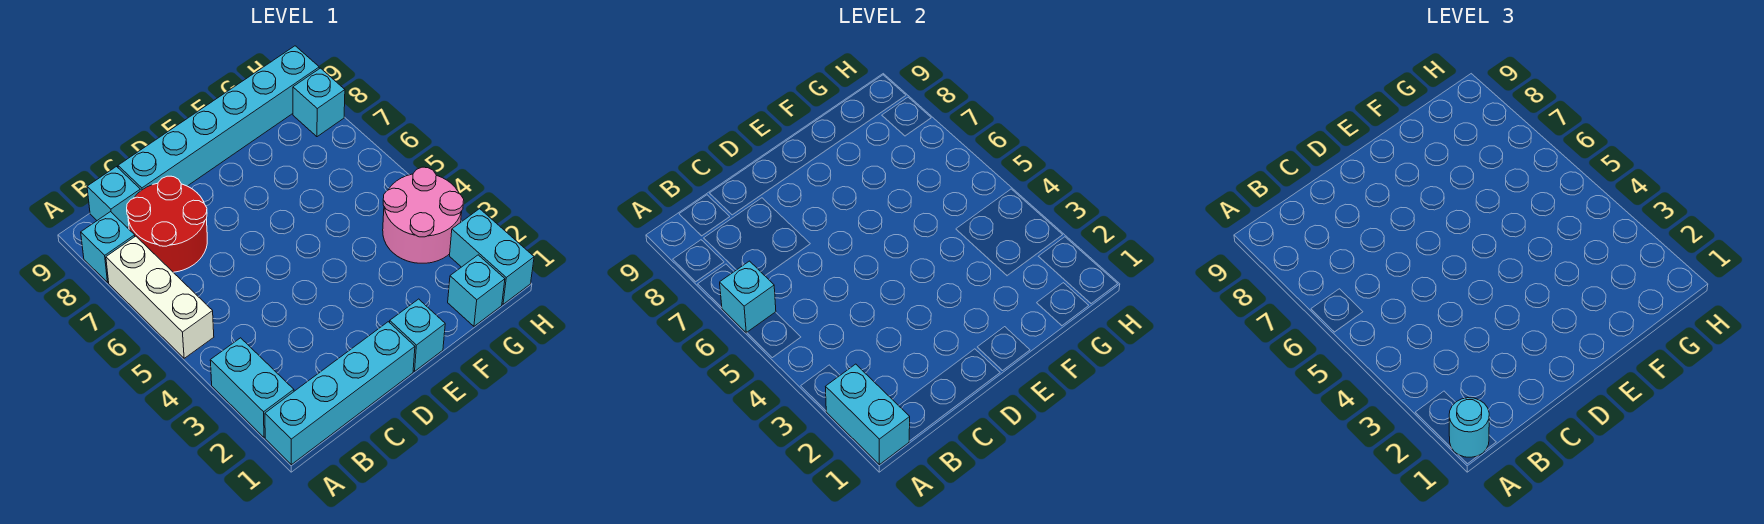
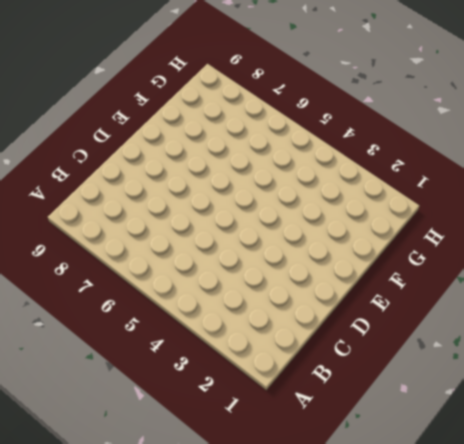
none -> cyan brick A1:D1 level 1
none -> cyan brick A2:A3 level 1
none -> white brick A5:A7 level 1

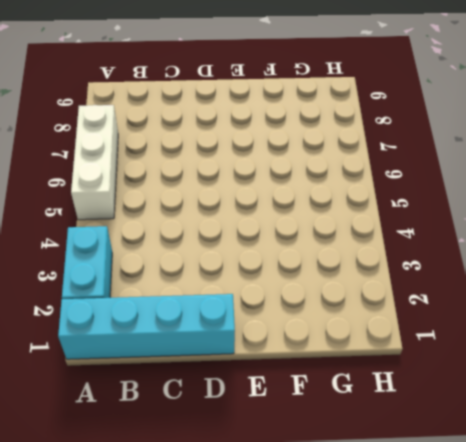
none -> cyan brick A8 level 1
none -> red round brick B7:C8 level 1
none -> cyan brick B9 level 1

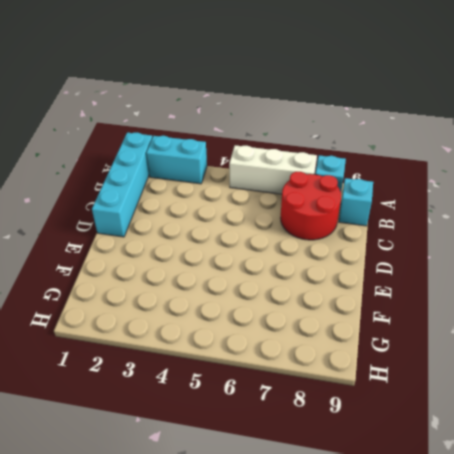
none -> cyan brick C9:H9 level 1
none -> cyan brick E1 level 1
none -> cyan brick G1 level 1

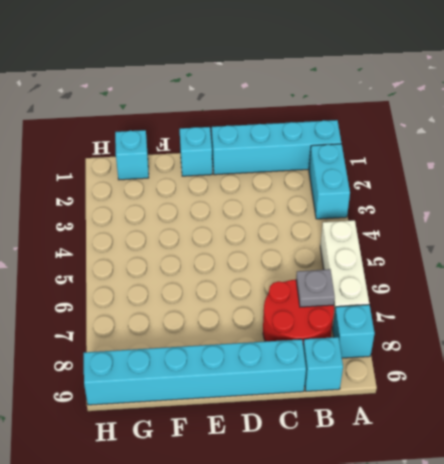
grey plate B7 level 2 -> none
none -> pink round brick G3:H4 level 1
none -> cyan brick H1:H2 level 1
none -> cyan brick H8 level 1

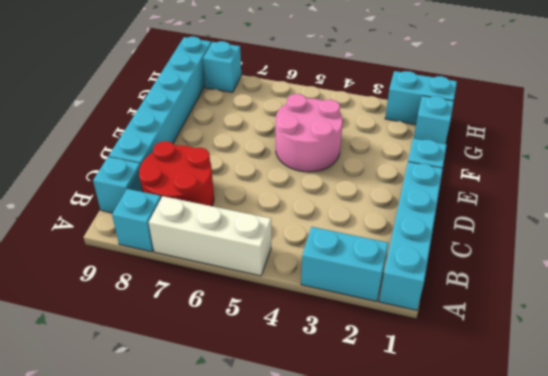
pink round brick E4:F5 level 1 -> pink round brick G3:H4 level 1
none -> cyan brick A1:A2 level 2
none -> cyan brick A6 level 2
none -> cyan round brick A1 level 3

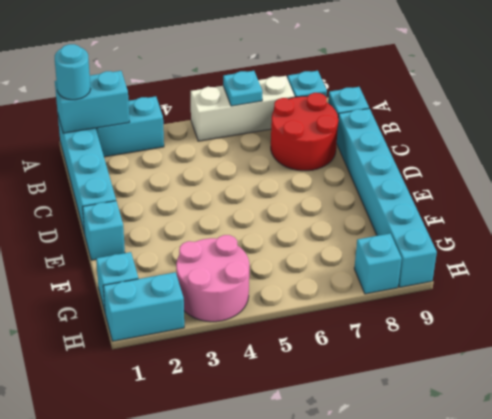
cyan plate A6 level 2 -> cyan brick A6 level 2

